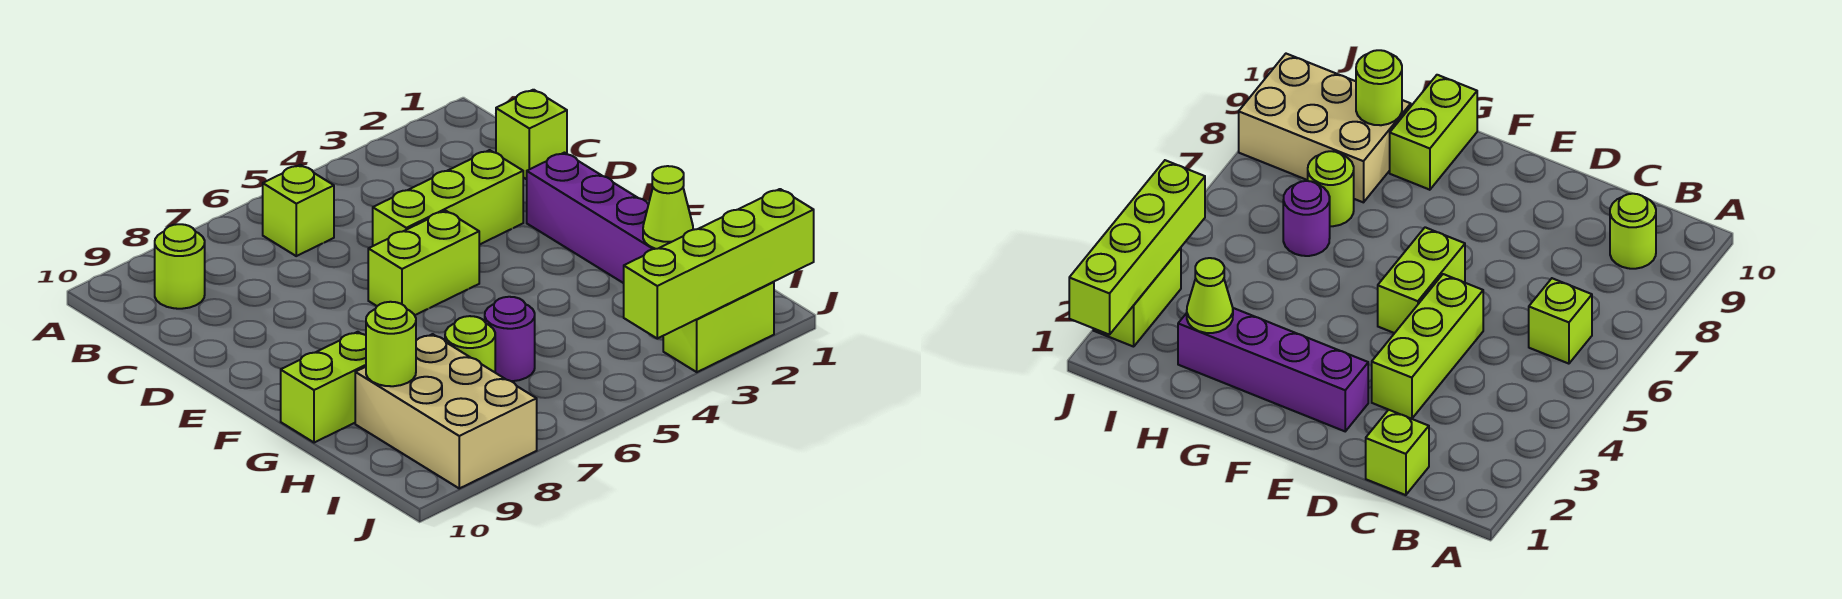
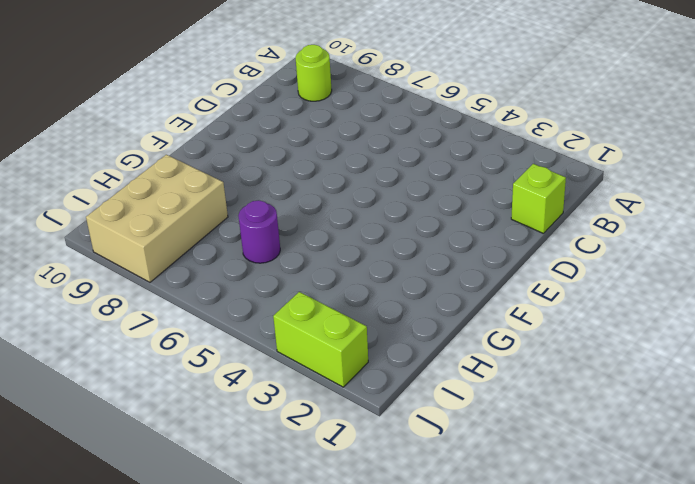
none -> lime brick B6 level 1
none -> lime brick D3:D5 level 1
none -> purple brick E2:H2 level 1

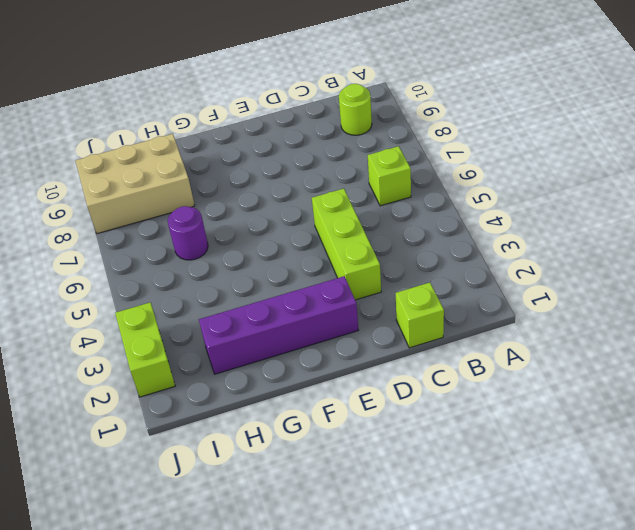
none -> lime brick E5:E6 level 1
none -> lime brick G9:G10 level 1
none -> lime round brick H7 level 1

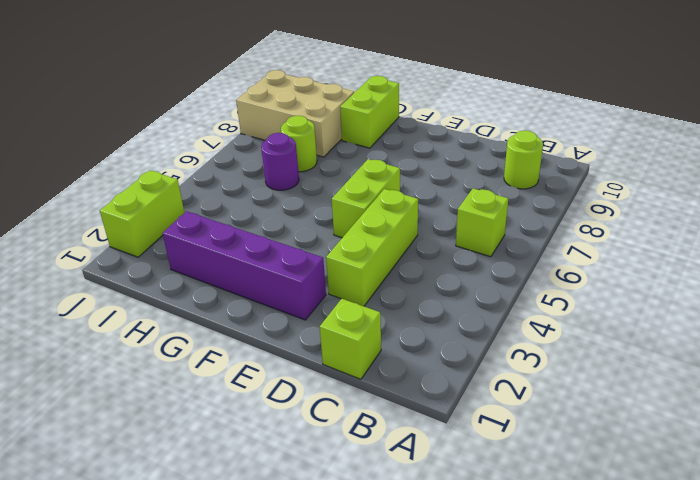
none -> lime cone H2 level 2
none -> lime round brick H9 level 2
none -> lime brick J1:J4 level 2

